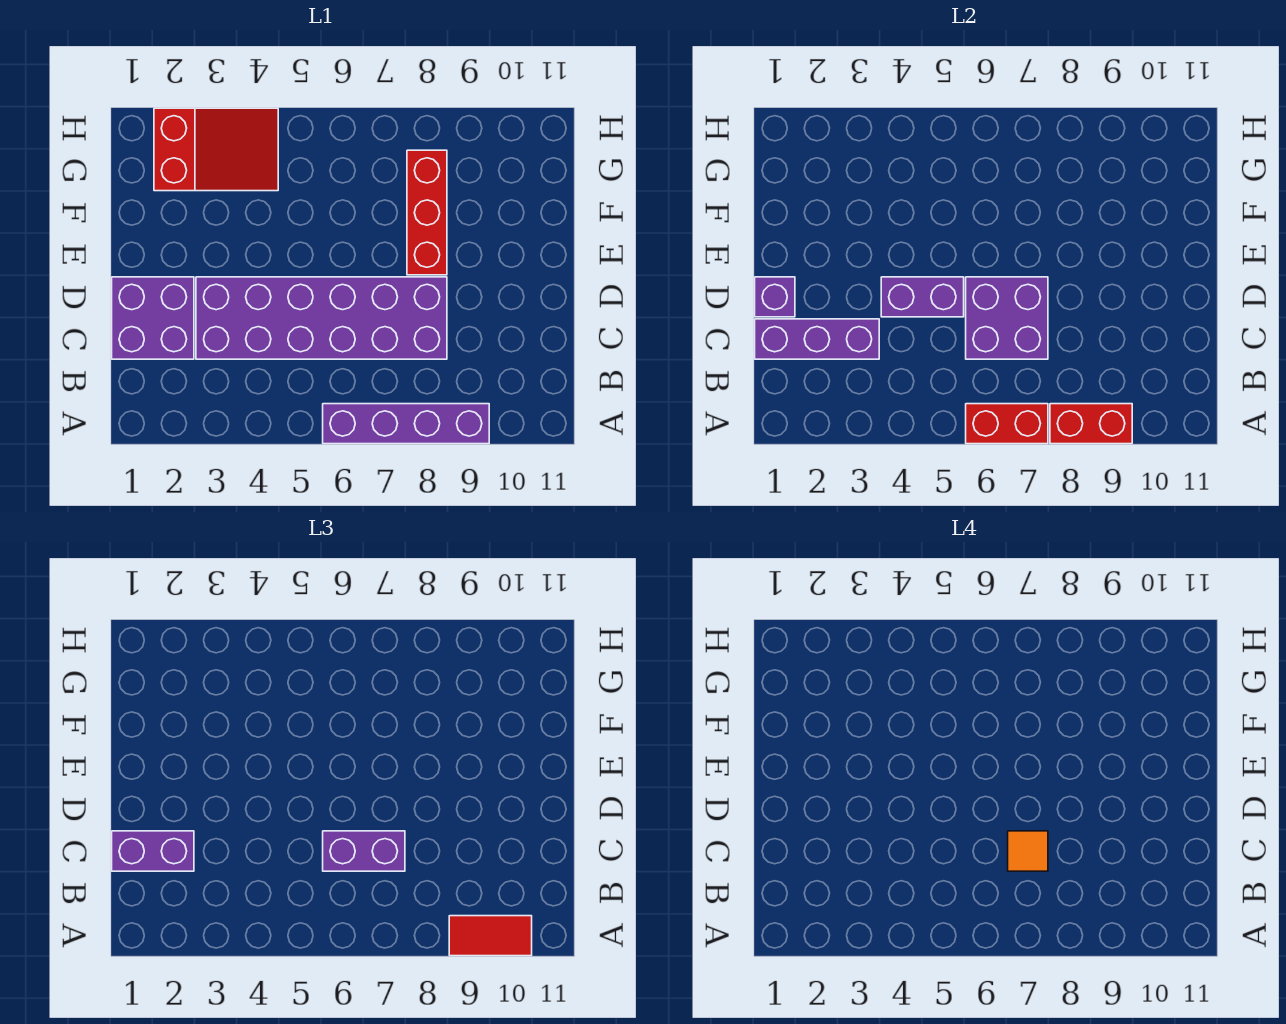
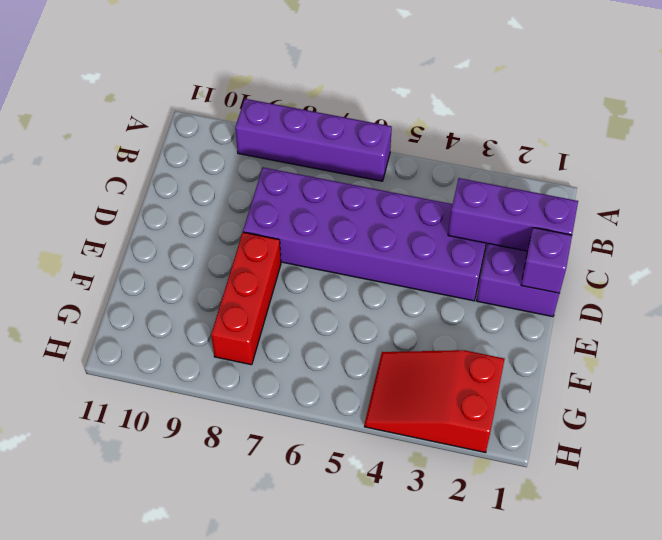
none -> red brick A6:A7 level 2
none -> red brick A8:A9 level 2
none -> purple brick C6:D7 level 2

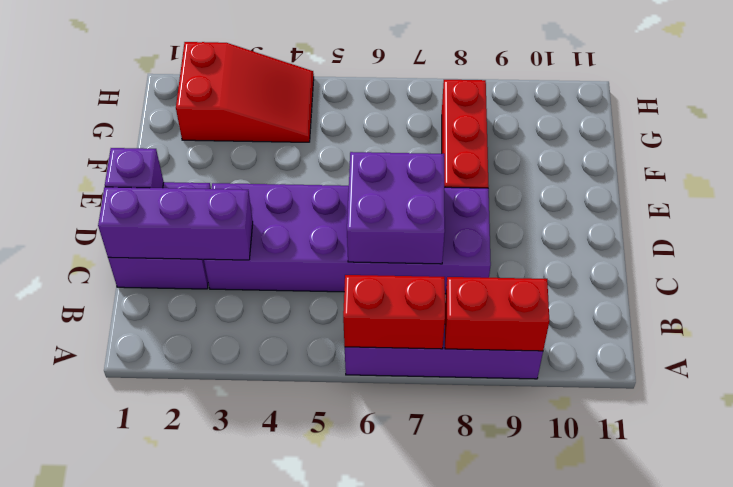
none -> purple brick D4:D5 level 2
none -> red tile A9:A10 level 3
none -> purple brick C1:C2 level 3

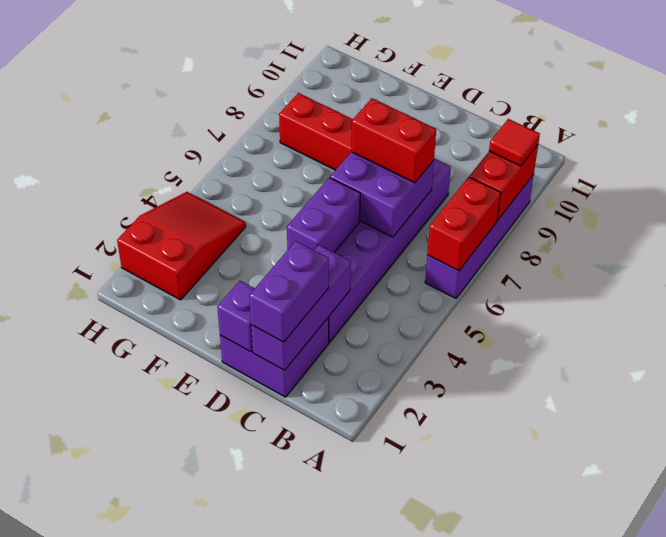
red tile A9 level 3 -> red tile A9:A10 level 3
red brick C7:D7 level 3 -> purple brick C6:C7 level 3
none -> orange tile C7 level 4

